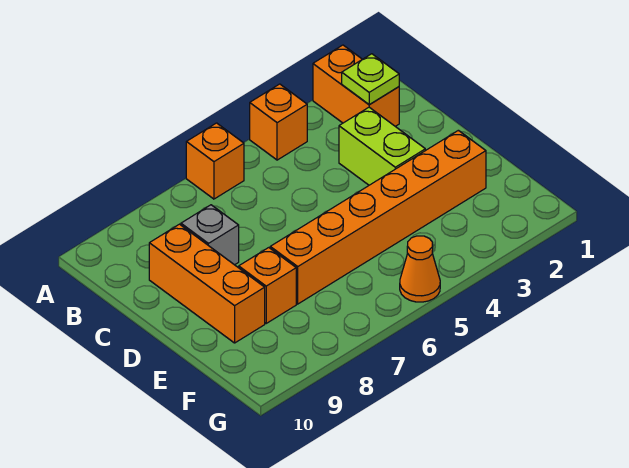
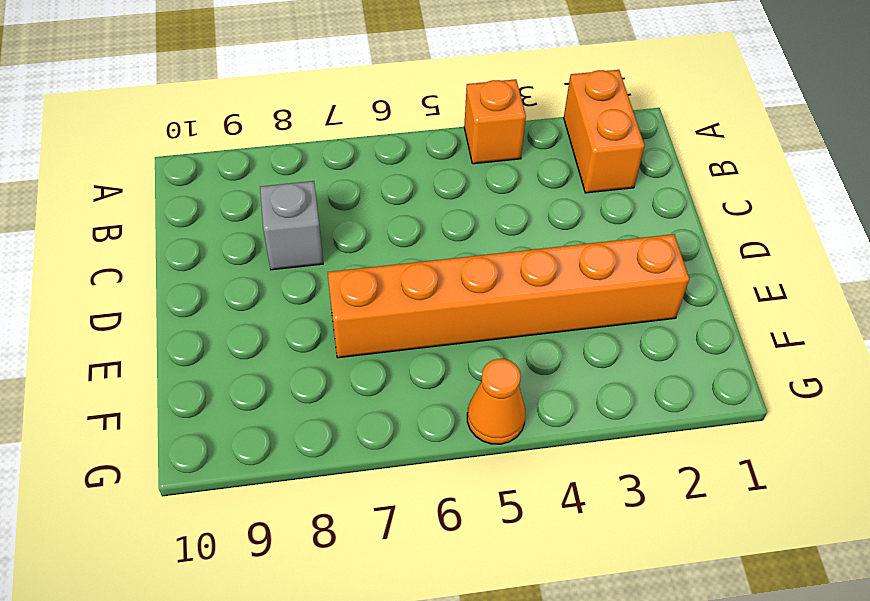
none -> orange brick A6 level 1
none -> lime brick C3:D3 level 1

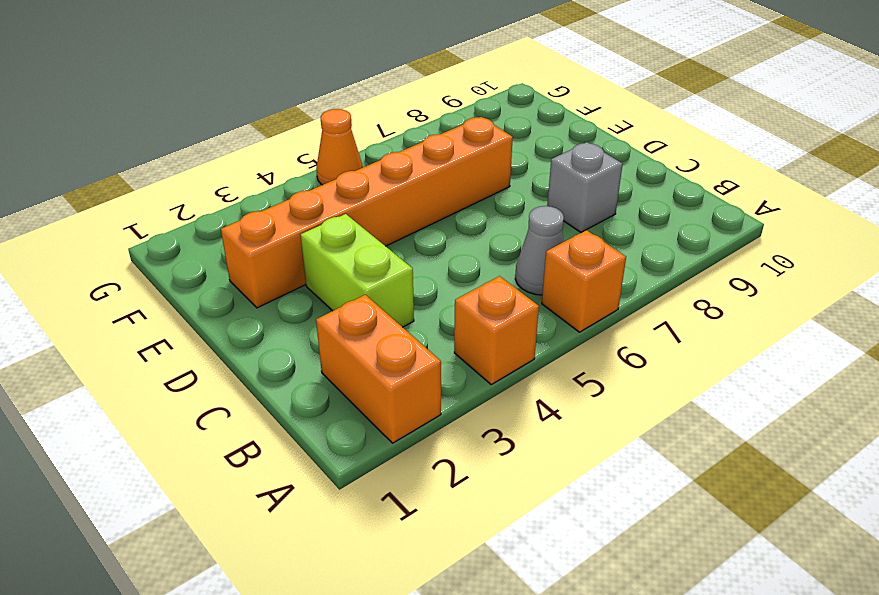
grey cone B6 level 1 -> none
none -> orange brick C9:E9 level 1
none -> orange brick E8 level 1

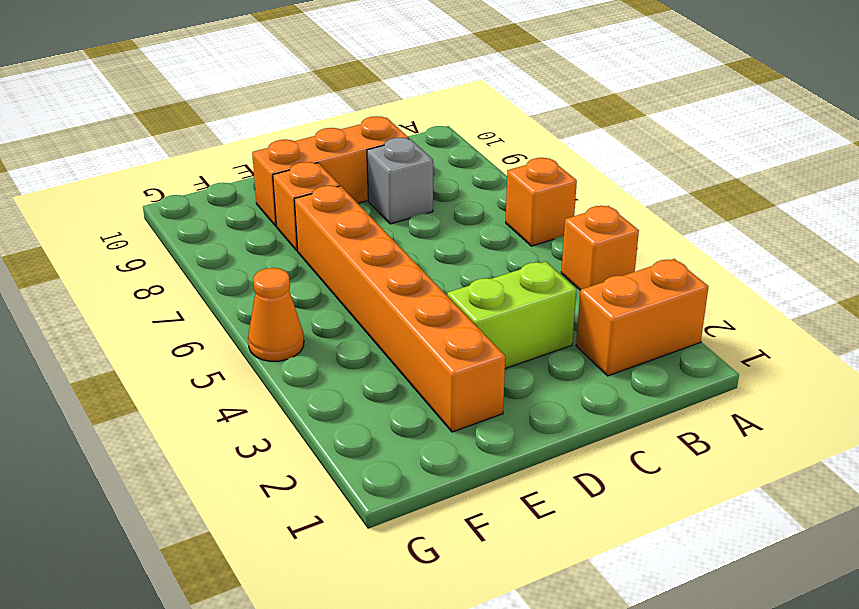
none -> lime plate B2 level 2

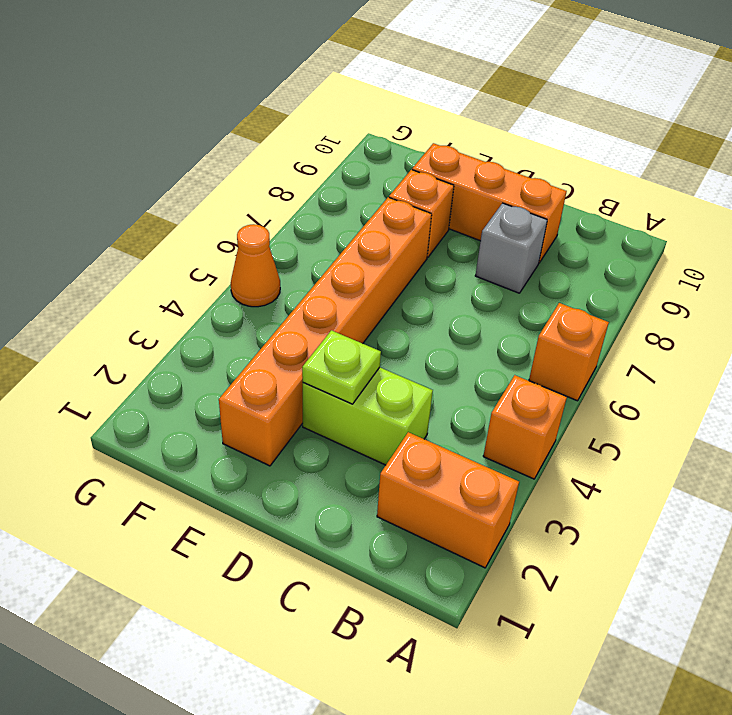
lime plate D3 level 2 -> lime plate B2 level 2

